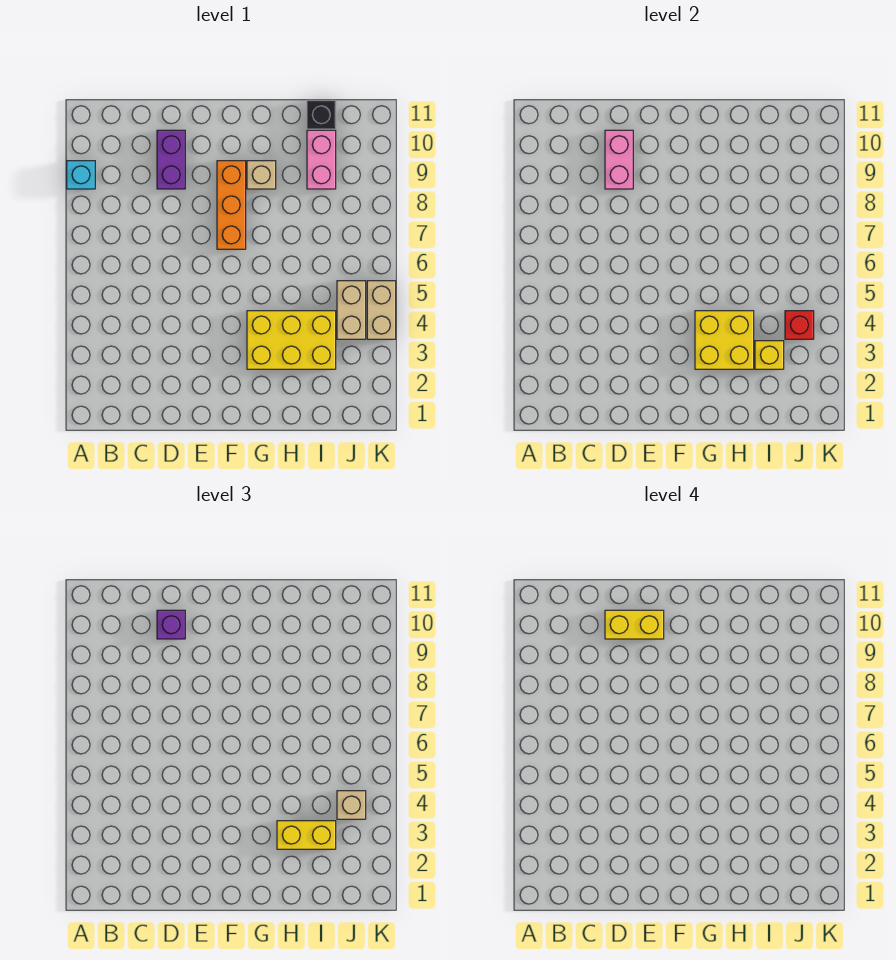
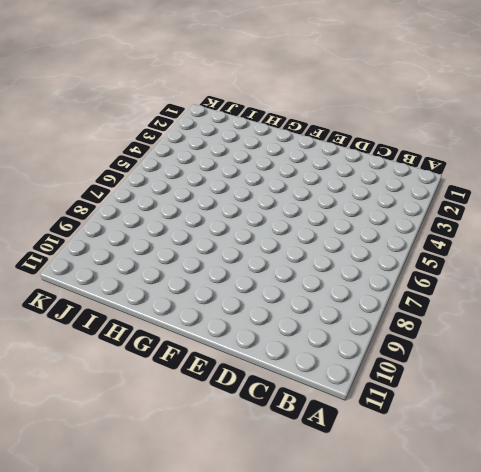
none -> cyan brick A9 level 1
none -> purple brick D9:D10 level 1
none -> orange brick F7:F9 level 1

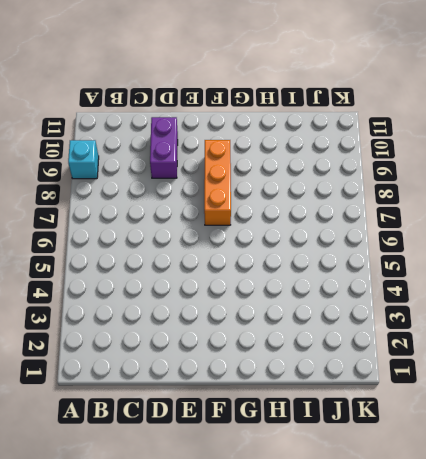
none -> yellow brick G3:I4 level 1
none -> tan brick G9 level 1
none -> pink brick I9:I10 level 1

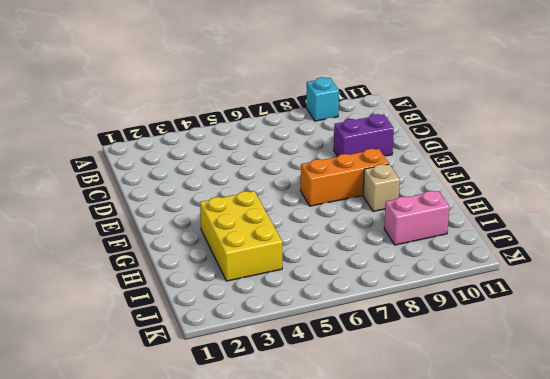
none -> black brick I11 level 1
none -> tan brick J4:J5 level 1
none -> tan brick K4:K5 level 1

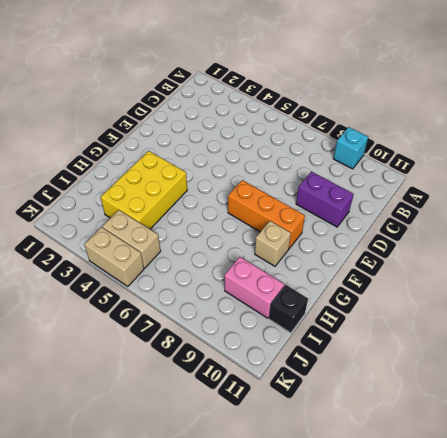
none -> pink brick D9:D10 level 2
none -> yellow brick G3:H4 level 2
none -> yellow brick I3 level 2

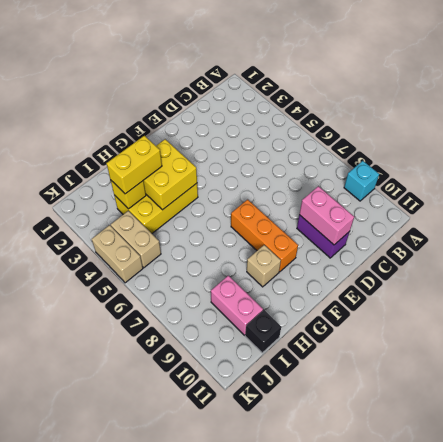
none -> red brick J4 level 2
none -> purple brick D10 level 3
none -> tan brick J4 level 3

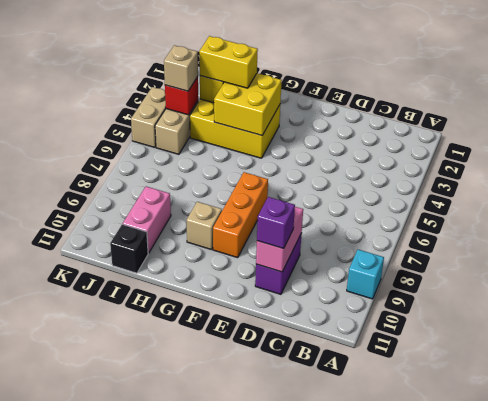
none -> yellow brick D10:E10 level 4

